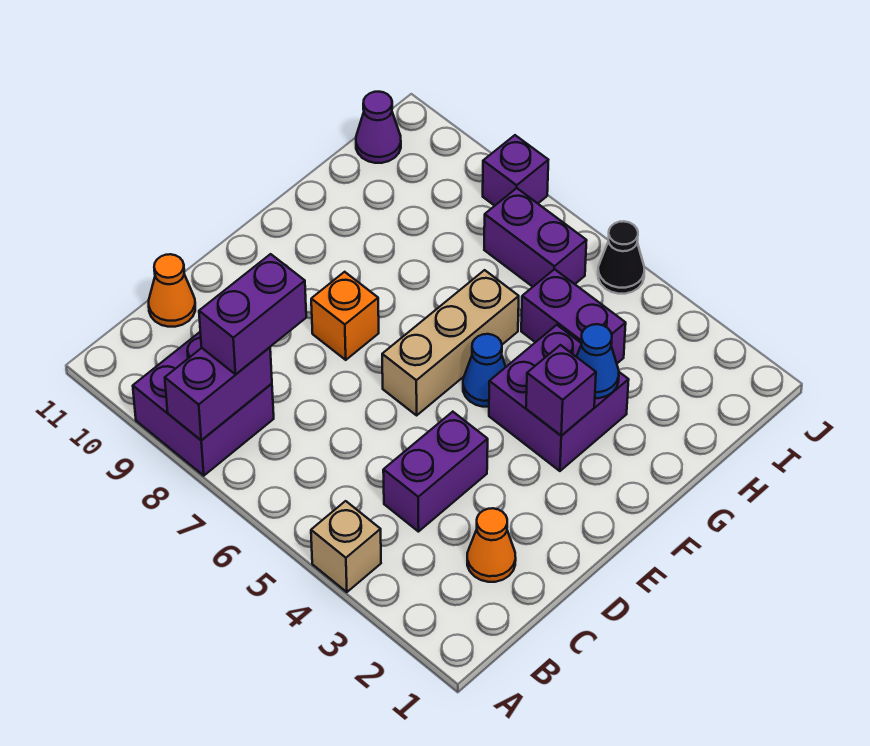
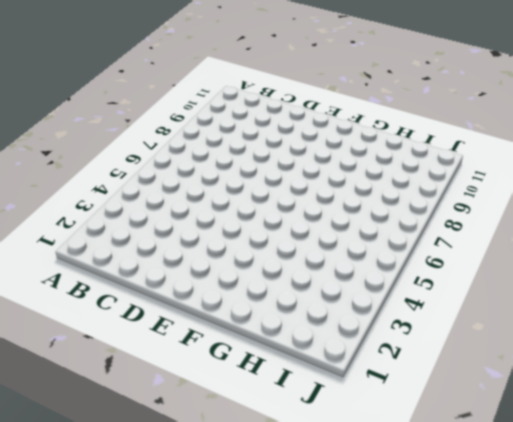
none -> tan brick A4 level 1
none -> purple brick A8:B9 level 1
none -> orange cone C2 level 1

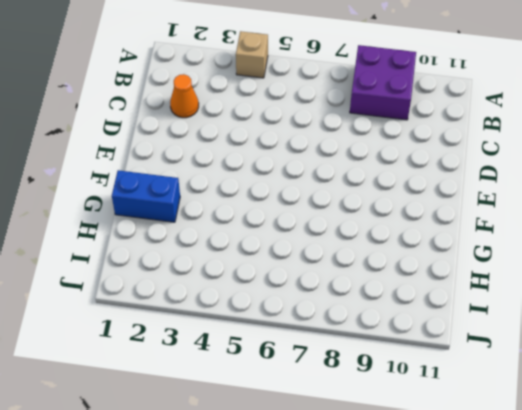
blue brick G1:G2 level 1 -> none
none -> purple brick C4:D4 level 1
none -> orange cone C11 level 1
none -> tan brick E6:G6 level 1

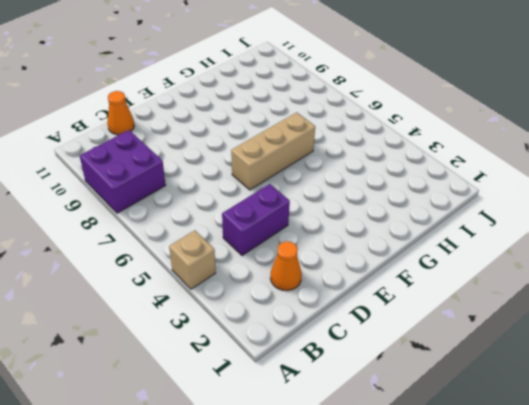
none -> orange brick E8 level 1
none -> purple brick F3:G4 level 1
none -> blue cone F5 level 1

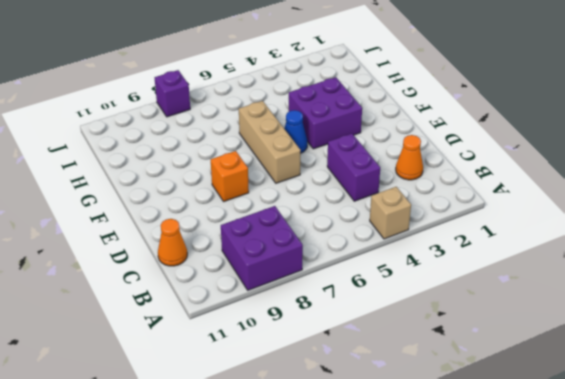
none -> purple brick H4:H5 level 1
none -> purple brick I6:I7 level 1
none -> purple cone I11 level 1

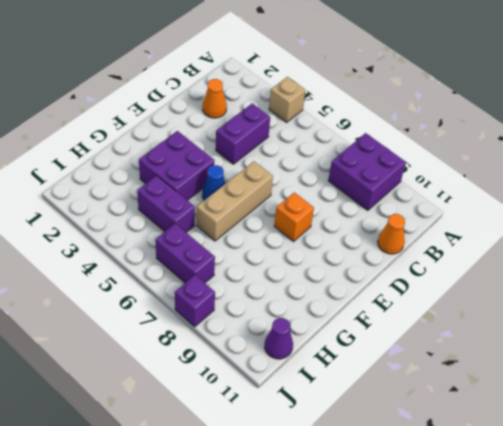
none -> black cone J5 level 1
none -> purple brick A8:B8 level 2
none -> purple brick F3 level 2

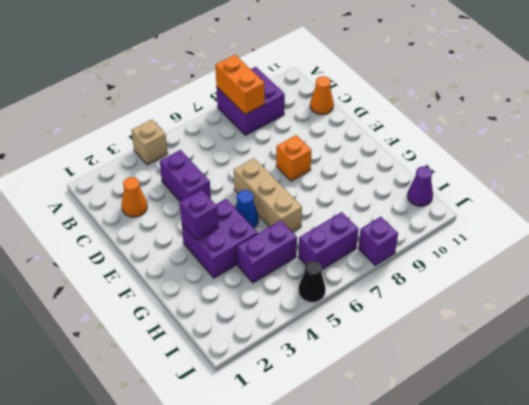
orange brick A8:B8 level 2 -> purple brick A8:B8 level 2
none -> blue cone G3 level 2
none -> purple brick B8:C8 level 3

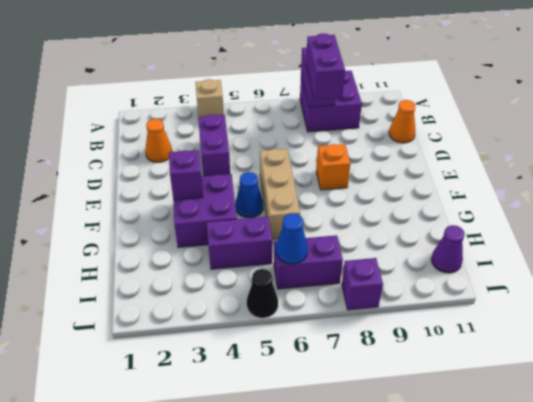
blue cone I6 level 2 -> blue cone G3 level 2

